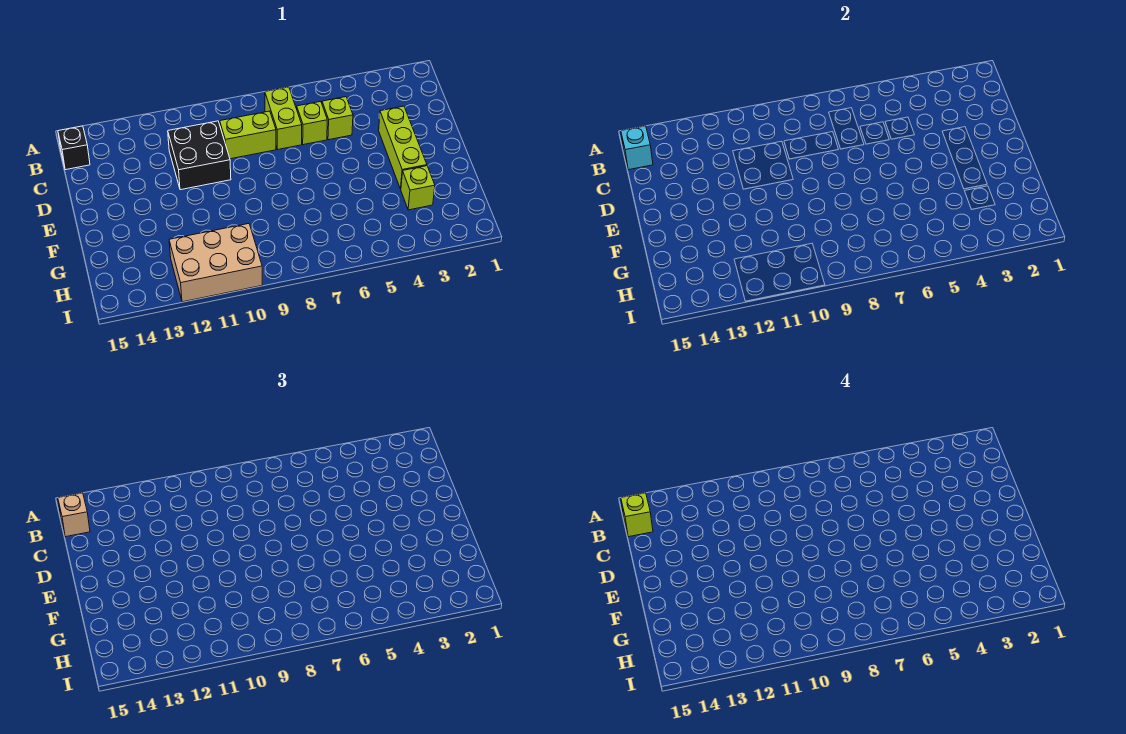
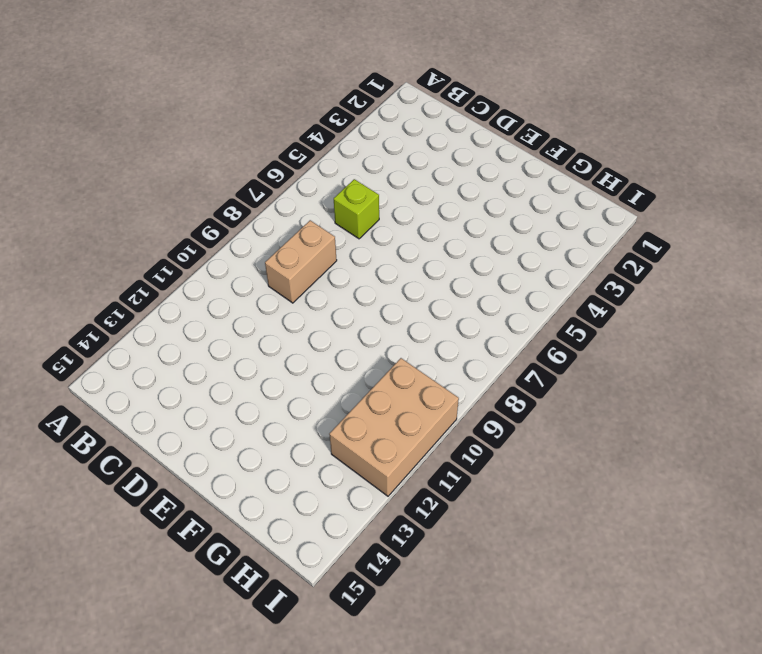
tan brick C8:C9 level 1 -> lime brick C8:C9 level 1
none -> lime brick B7:C7 level 1
none -> black brick B15 level 1
none -> lime brick C5 level 1

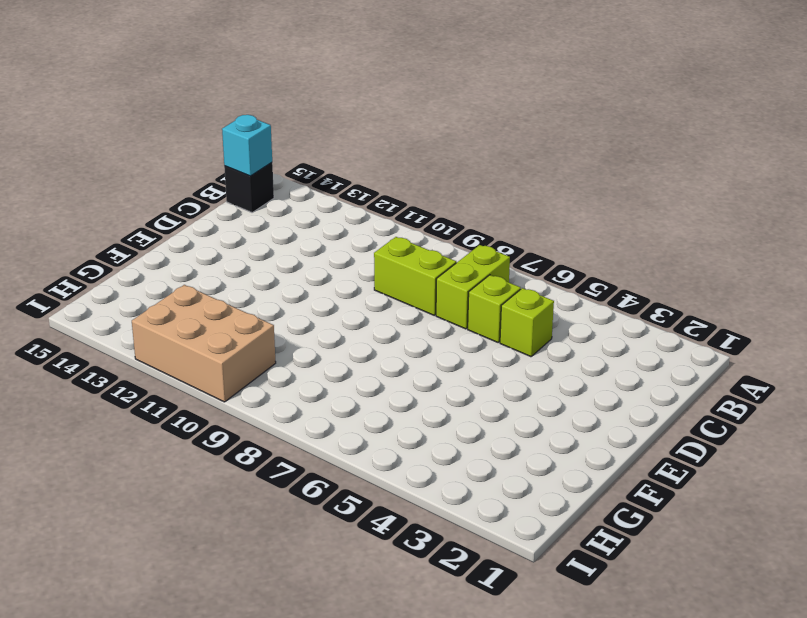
none -> black brick C10:D11 level 1
none -> lime brick D3:F3 level 1
none -> lime brick G3 level 1

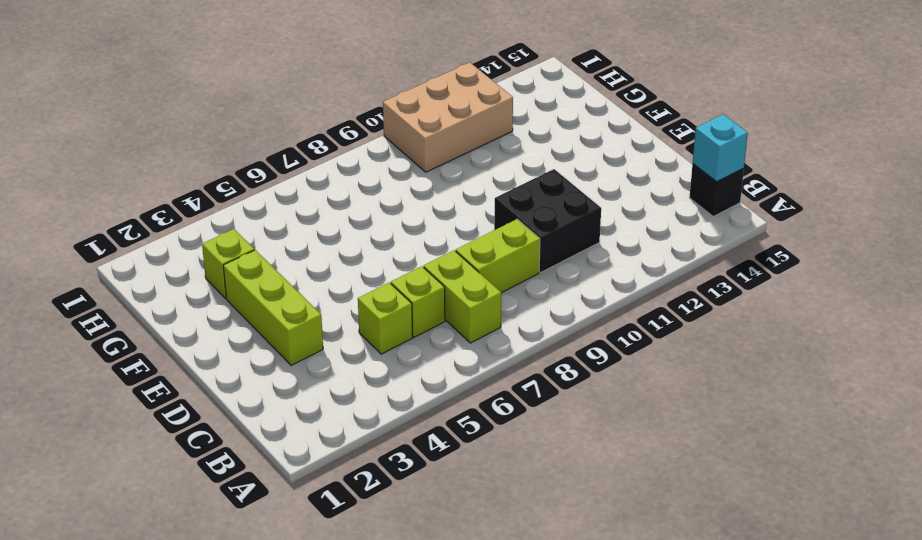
none -> tan brick B15 level 3
none -> lime brick B15 level 4

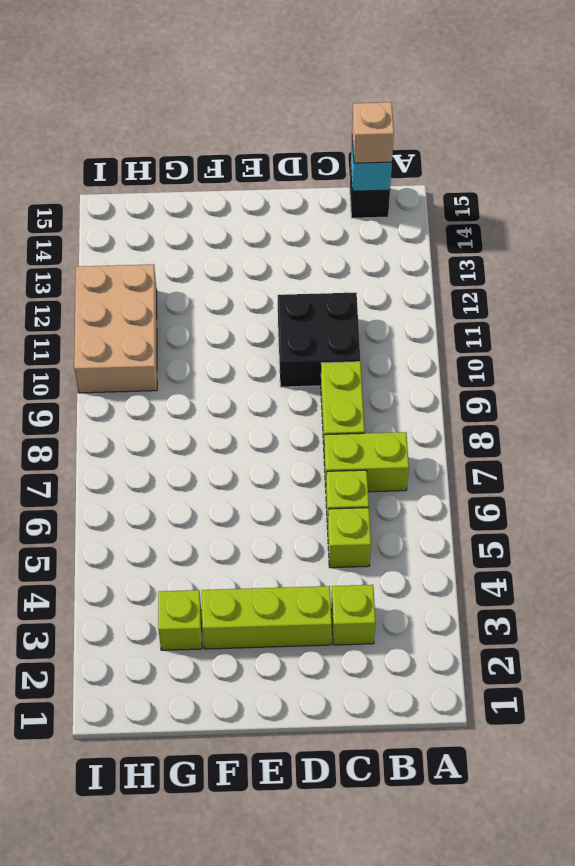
lime brick C3 level 1 -> lime brick B15 level 4

